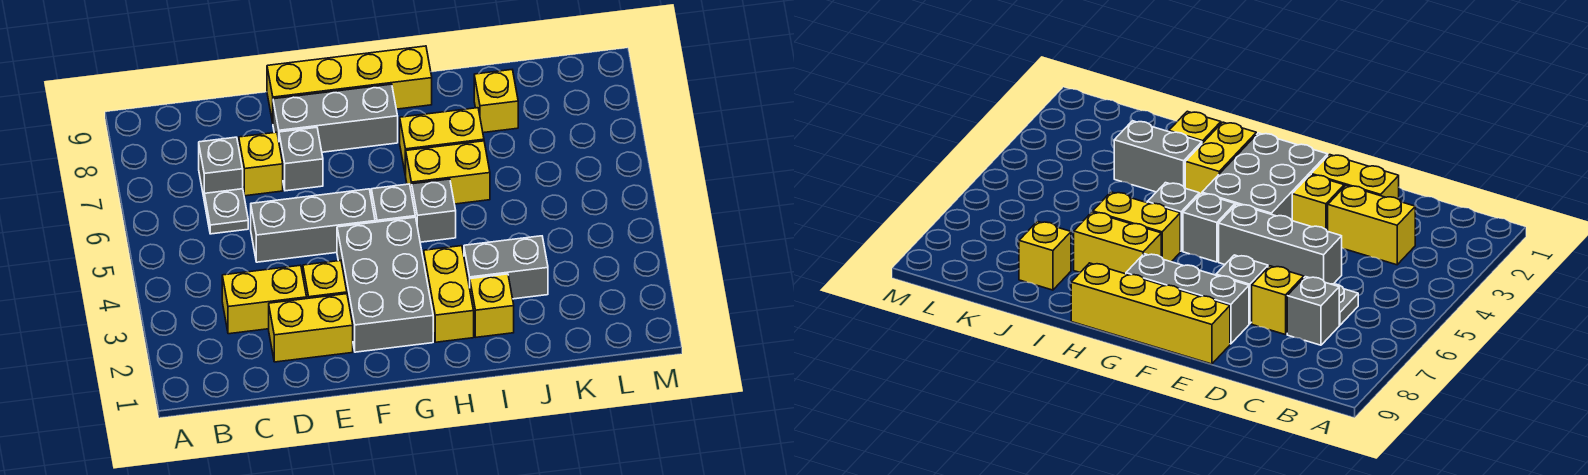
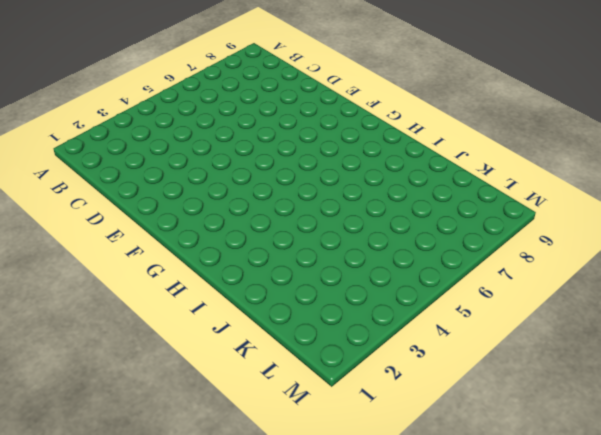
none -> yellow brick C3:D3 level 1
none -> grey plate C6 level 1
none -> grey brick C7 level 1

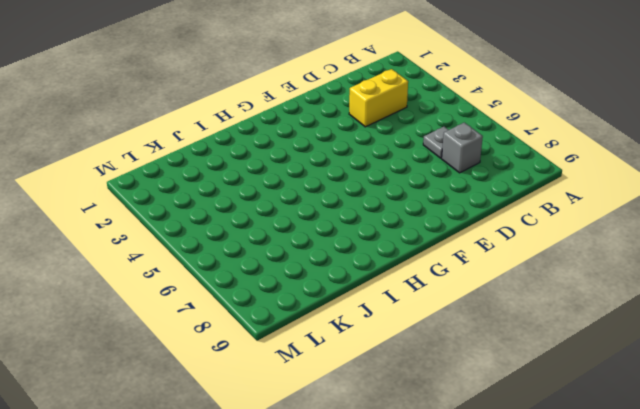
none -> yellow brick D2:E2 level 1
none -> grey brick D5:F5 level 1
none -> yellow brick D7 level 1

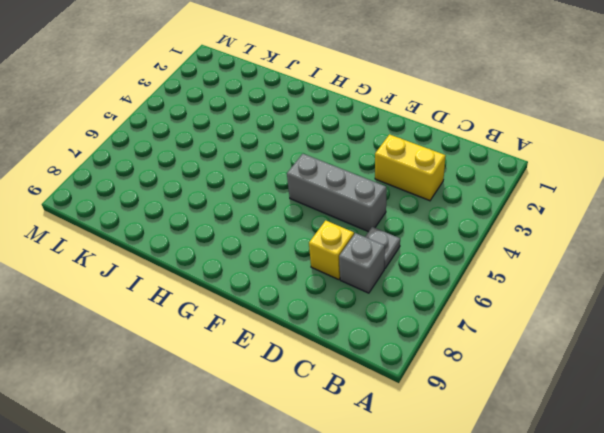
none -> yellow brick D2:E2 level 1
none -> yellow brick E3 level 1
none -> grey brick E7 level 1

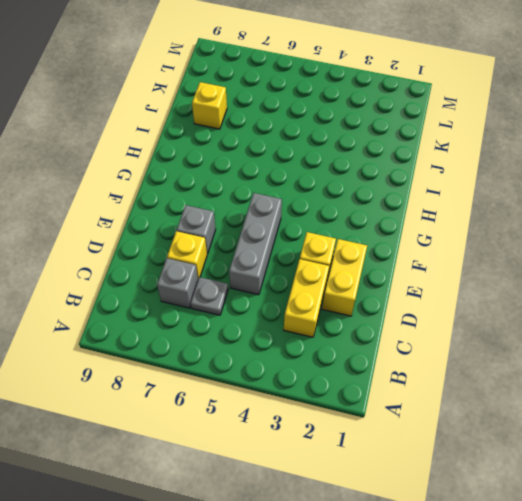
none -> grey brick E8:G8 level 1
none -> yellow brick E9:H9 level 1
none -> grey brick F2:G4 level 1

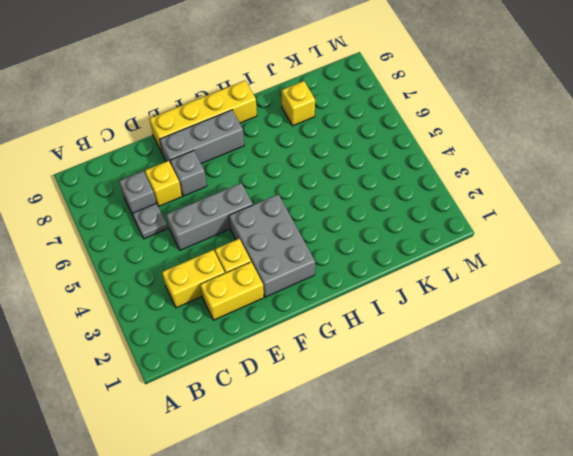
none -> grey brick G5 level 1
none -> yellow brick H2:H3 level 1
none -> grey brick H5 level 1

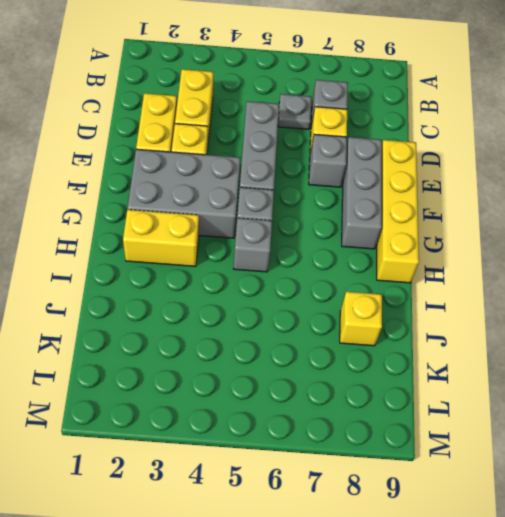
none -> yellow brick H6:I6 level 1
none -> yellow brick H7:I7 level 1
none -> yellow brick I2 level 1

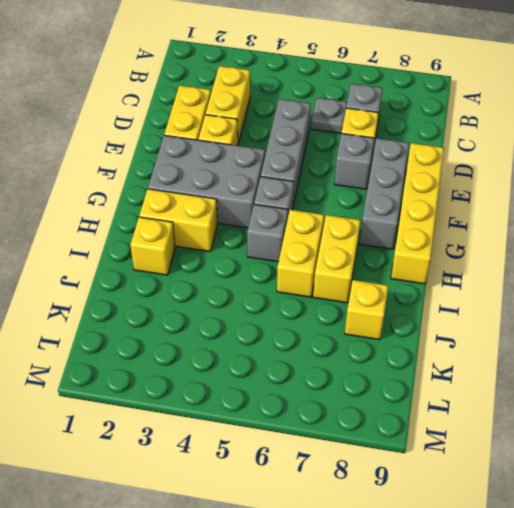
none -> grey brick I3:J3 level 1

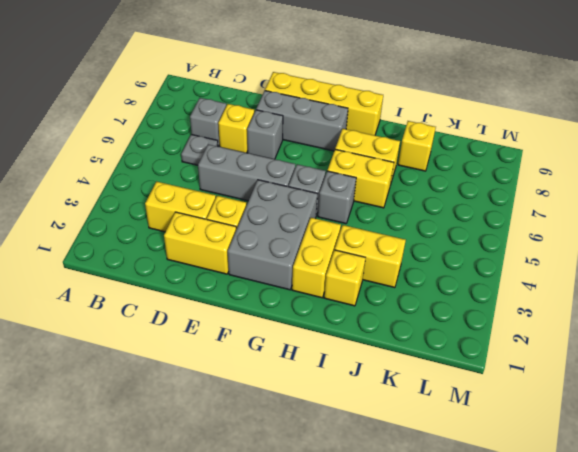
yellow brick I3:J3 level 1 -> grey brick I3:J3 level 1

